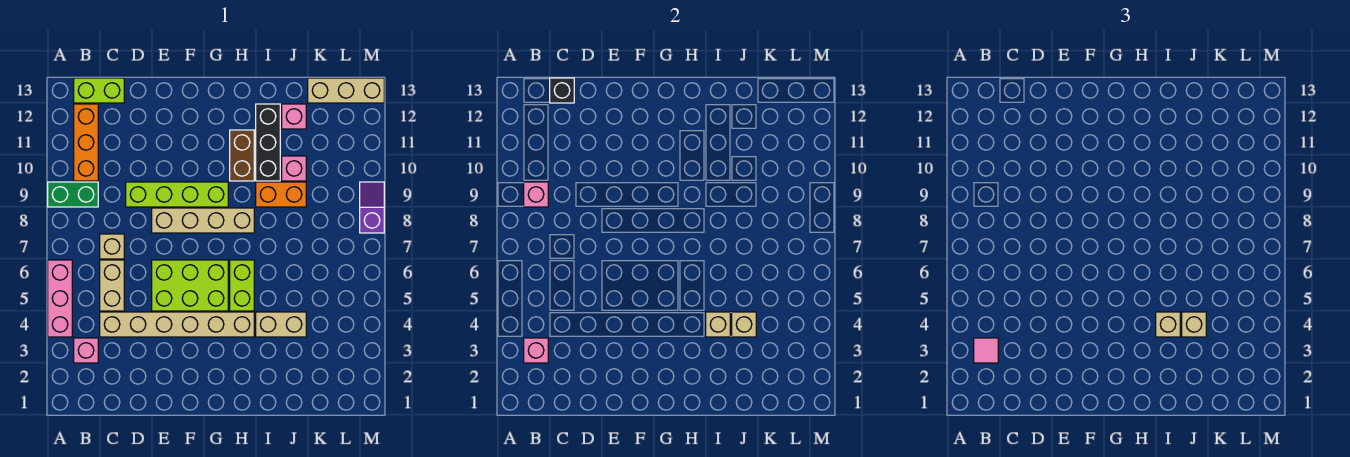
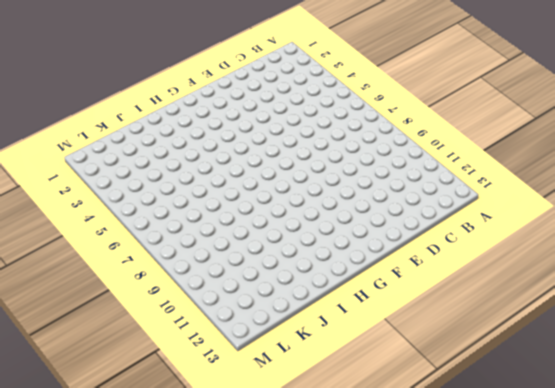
none -> pink brick A4:A6 level 1
none -> green brick A9:B9 level 1
none -> pink brick B3 level 1

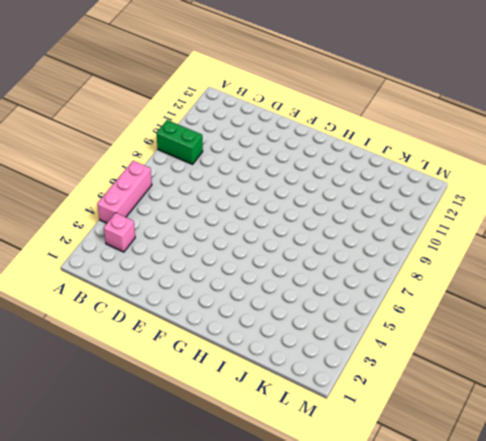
none -> orange brick B10:B12 level 1
none -> lime brick B13:C13 level 1
none -> tan brick C4:H4 level 1

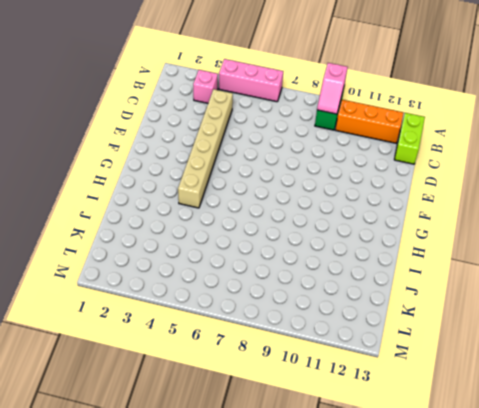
pink slope A9:B9 level 2 top A -> pink brick B9 level 2
none -> tan brick C5:C6 level 1
none -> tan brick C7 level 1
none -> lime brick D9:G9 level 1

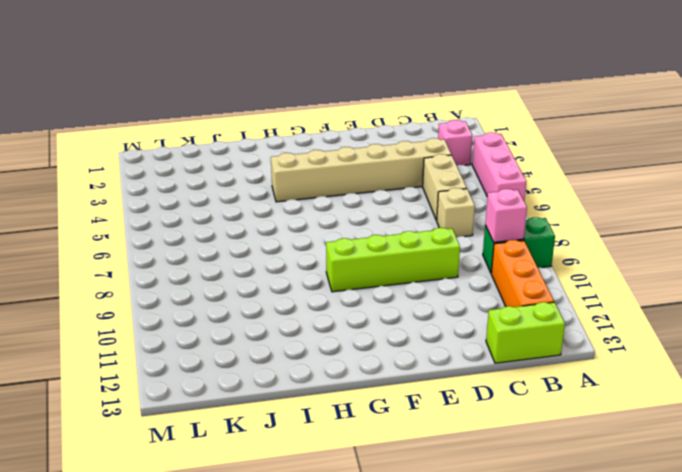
none -> lime brick E5:G6 level 1
none -> tan brick E8:H8 level 1
none -> lime brick H5:H6 level 1

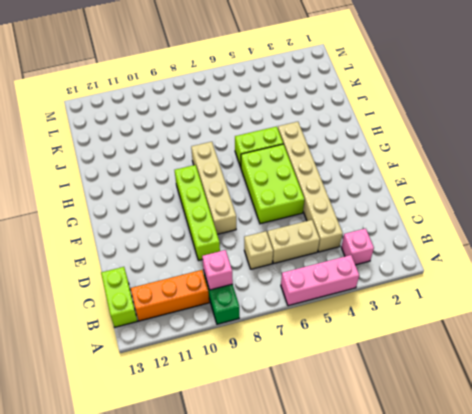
none -> brown brick H10:H11 level 1
none -> tan brick I4:J4 level 1
none -> orange brick I9:J9 level 1

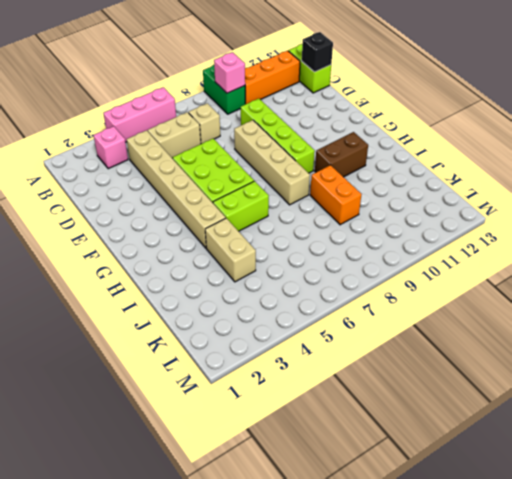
none -> black brick I10:I12 level 1
none -> pink brick J10 level 1
none -> pink brick J12 level 1

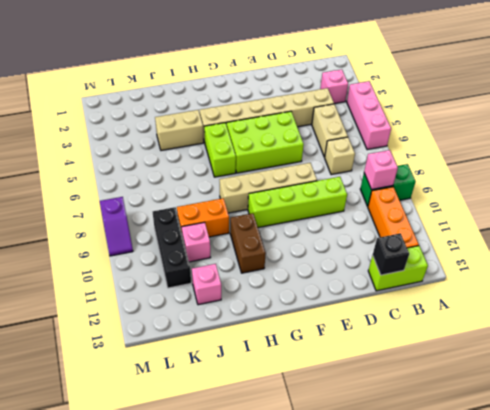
black brick K9:K11 level 1 -> black brick I10:I12 level 1
none -> tan brick K13:M13 level 1
none -> pink brick B3 level 2
none -> tan brick I4 level 2

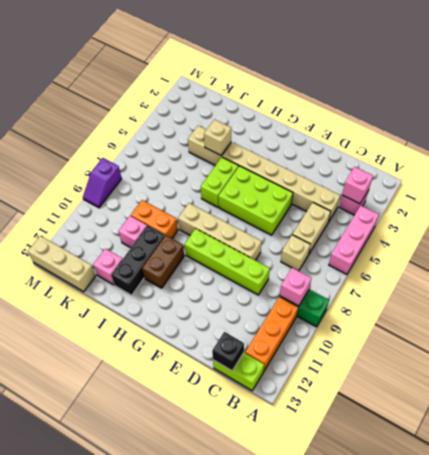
none -> tan brick J4 level 2
none -> pink tile B3 level 3
none -> tan brick I4 level 3

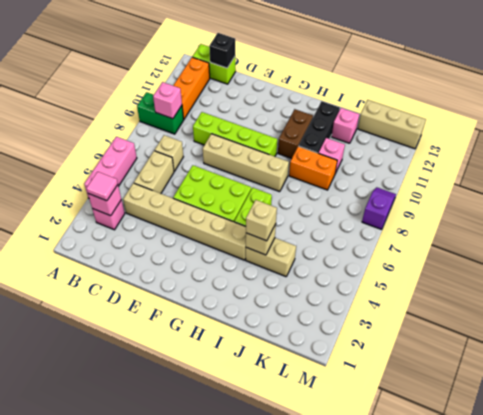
none -> tan brick J4 level 2
none -> tan brick J4 level 3

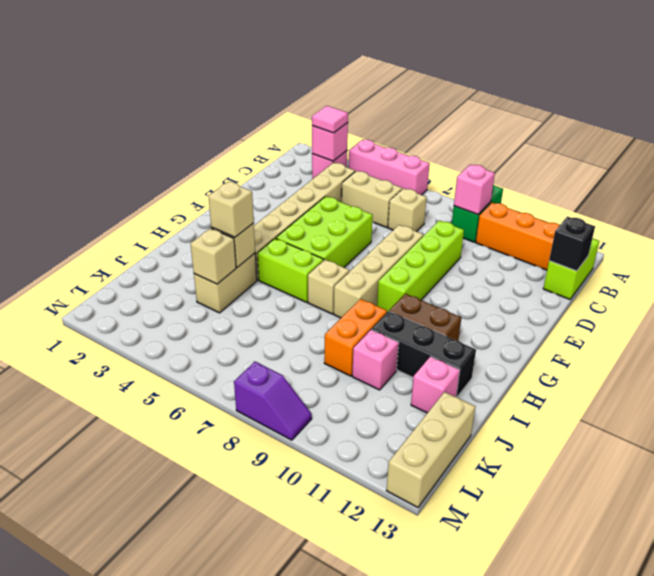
tan brick H7 level 1 -> tan brick J4 level 3

